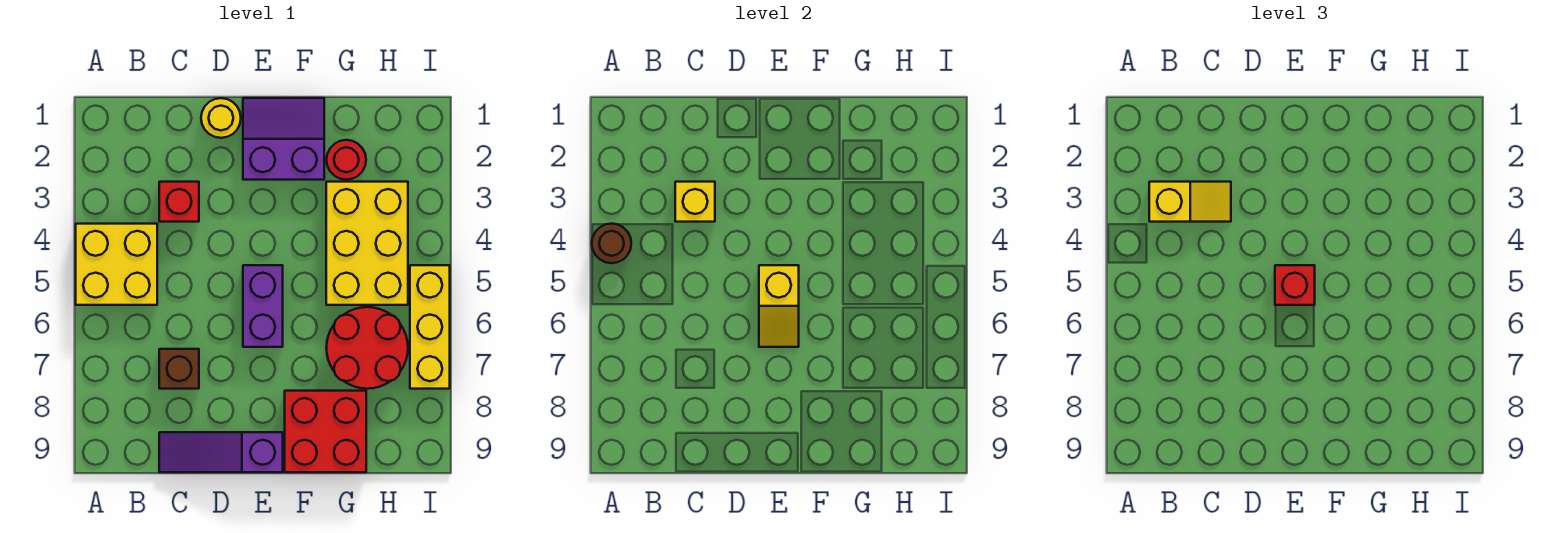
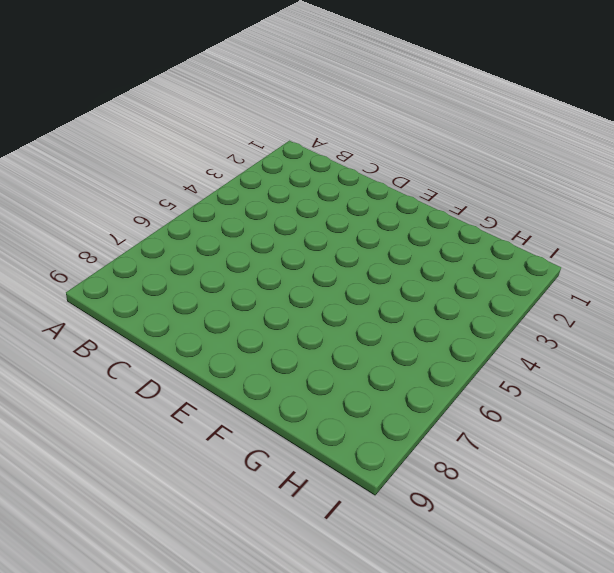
none -> yellow brick A4:B5 level 1
none -> red brick C3 level 1
none -> brown brick C7 level 1

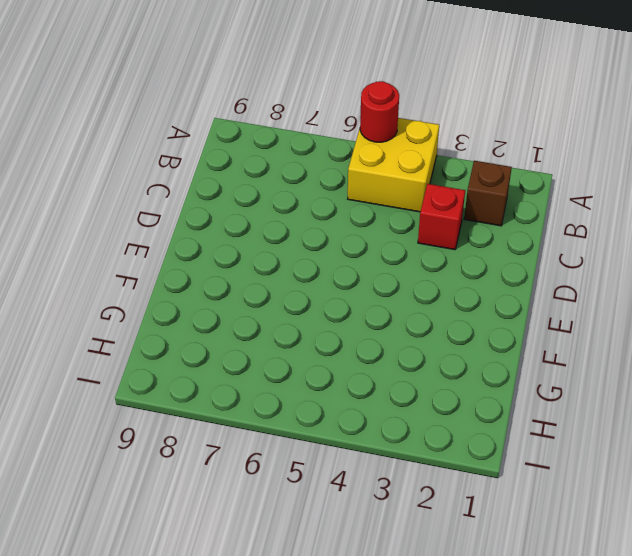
red round brick A5 level 2 -> red round brick G2 level 1
brown brick B2 level 1 -> brown brick C7 level 1
none -> purple slope C9:E9 level 1 top E
none -> yellow round brick D1 level 1
none -> purple slope E1:F2 level 1 top 2

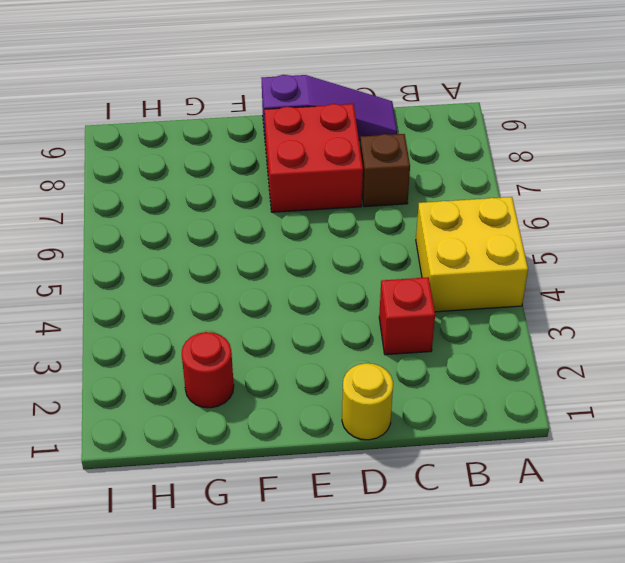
red brick D7:E8 level 1 -> red brick F8:G9 level 1
none -> purple slope E1:F2 level 1 top 2
none -> purple brick E5:E6 level 1
none -> yellow brick G3:H5 level 1

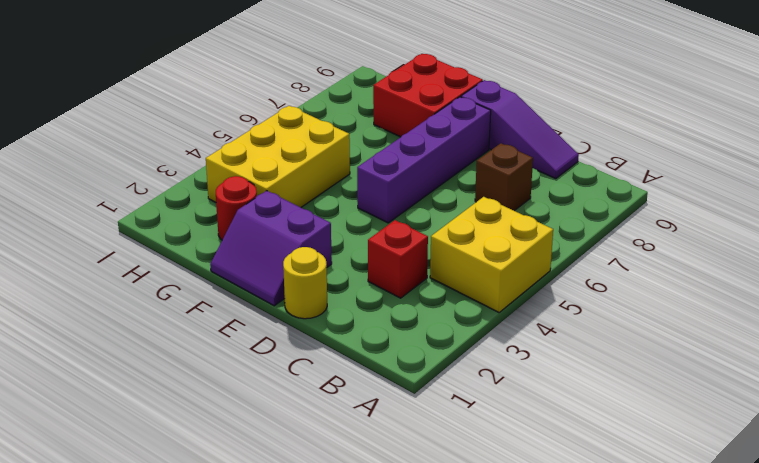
purple brick E5:E8 level 1 -> purple brick E5:E6 level 1
none -> red round brick G6:H7 level 1
none -> yellow brick I5:I7 level 1
none -> brown round brick A4 level 2

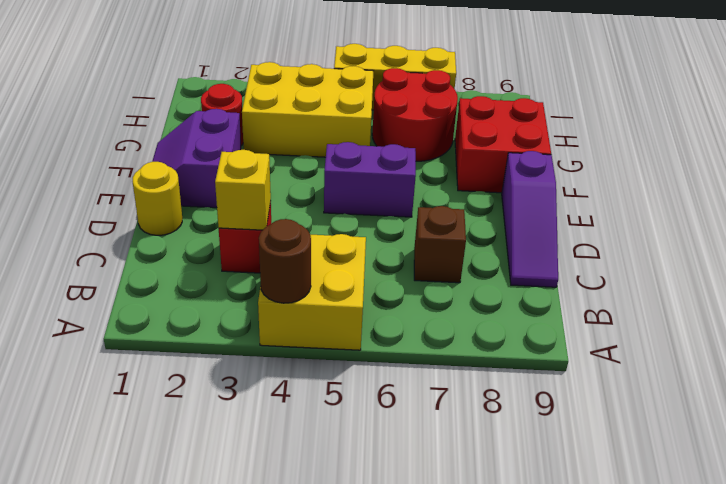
none -> yellow slope E5:E6 level 2 top 5
none -> yellow slope B3:C3 level 3 top B
none -> red brick E5 level 3

